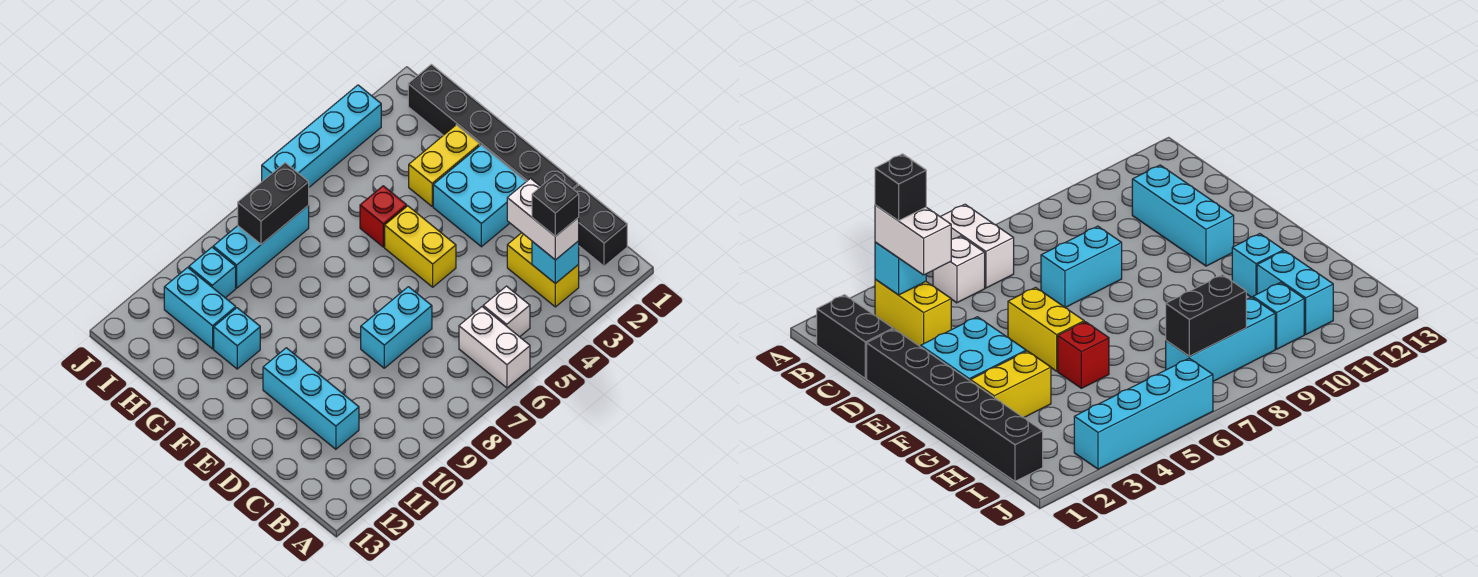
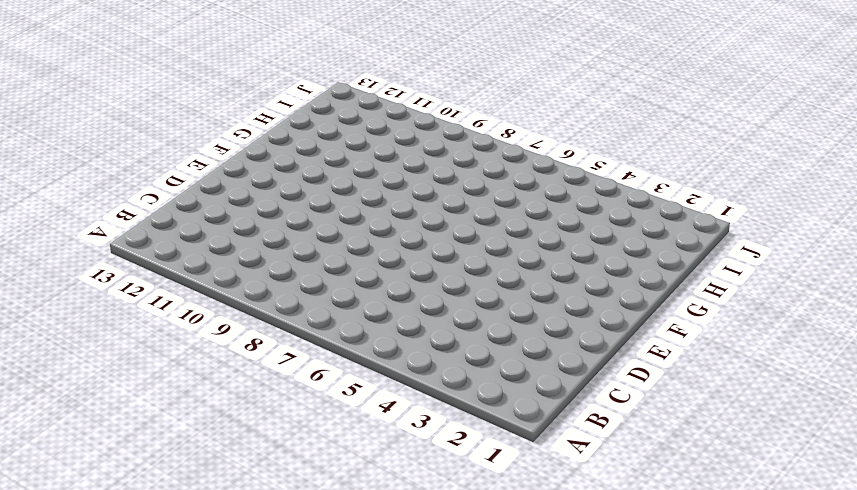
none -> white brick A6:B6 level 1
none -> black brick B1:C1 level 1
none -> yellow brick B3:C3 level 1

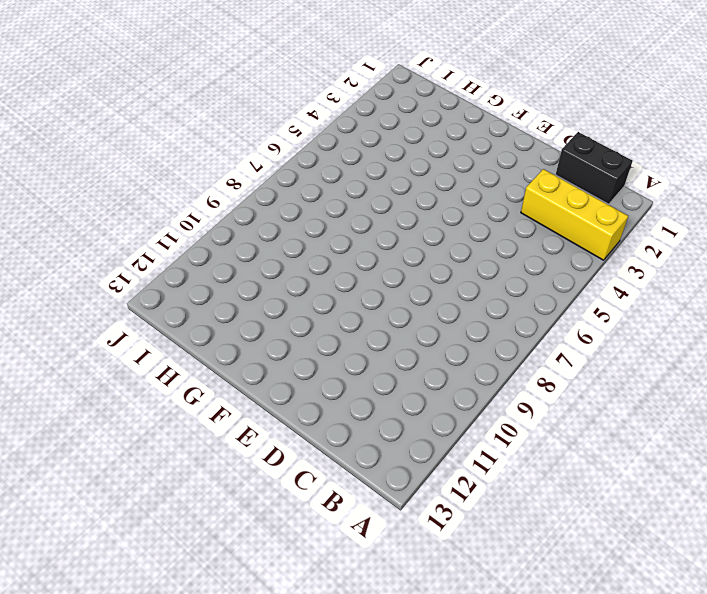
yellow brick A3:C3 level 1 -> yellow brick B3:C3 level 1
none -> white brick A6:B6 level 1
none -> white brick B5 level 1
none -> cyan brick C11:E11 level 1

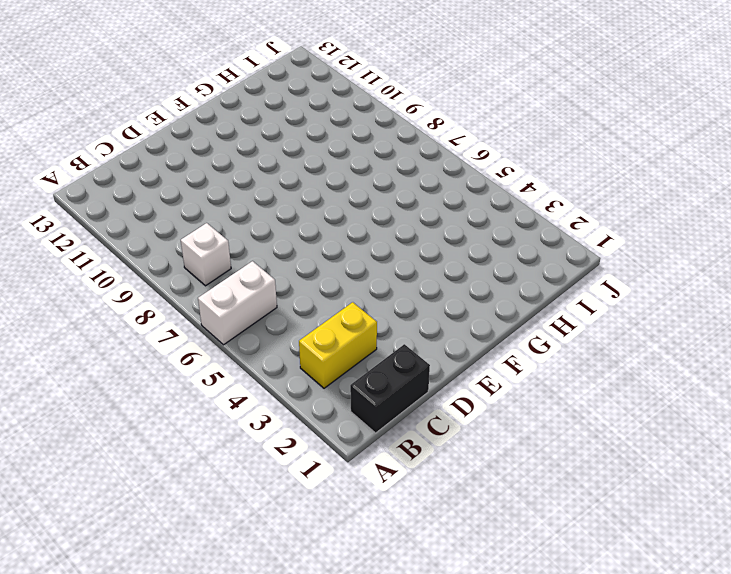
white brick B8 level 1 -> white brick B5 level 1
none -> cyan brick C11:E11 level 1
none -> black brick D1:I1 level 1
none -> cyan brick D7:D8 level 1

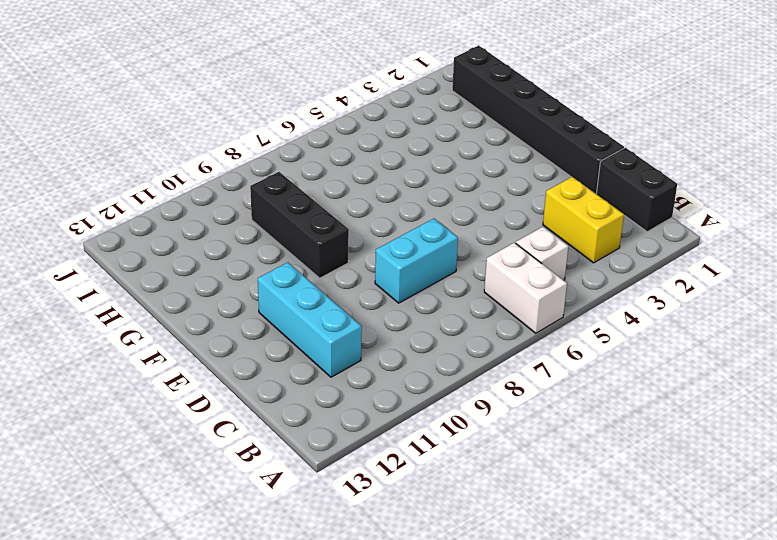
black brick F9:H9 level 1 -> none
none -> cyan brick E2:F3 level 1
none -> yellow brick E5:F5 level 1
none -> yellow brick G2:G3 level 1

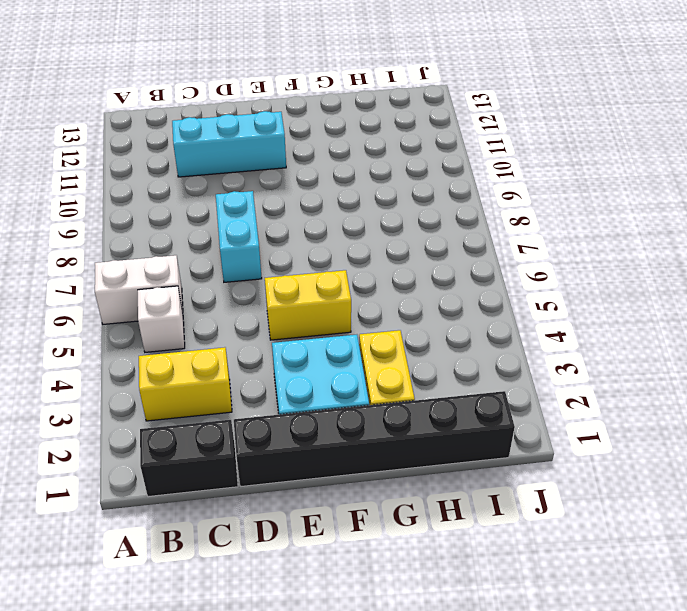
none -> red brick G5 level 1
none -> cyan brick G11 level 1
none -> cyan brick H11:I11 level 1

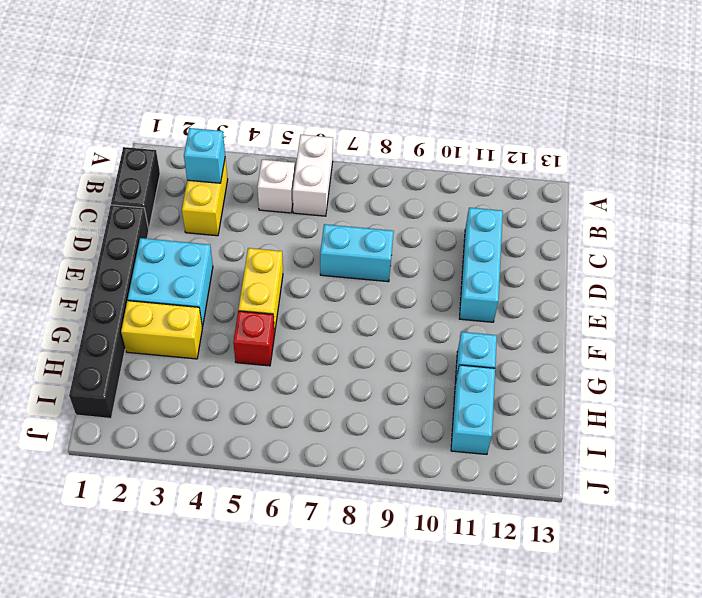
none -> cyan brick I7:I9 level 1
none -> cyan brick I10 level 1
none -> cyan brick J3:J6 level 1

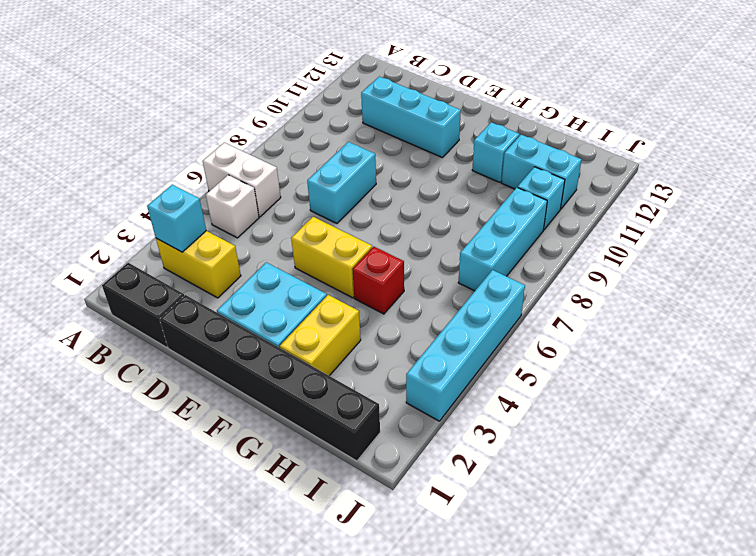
none -> black brick I7:I8 level 2
none -> white brick B3:C3 level 3
none -> black brick B3 level 4

